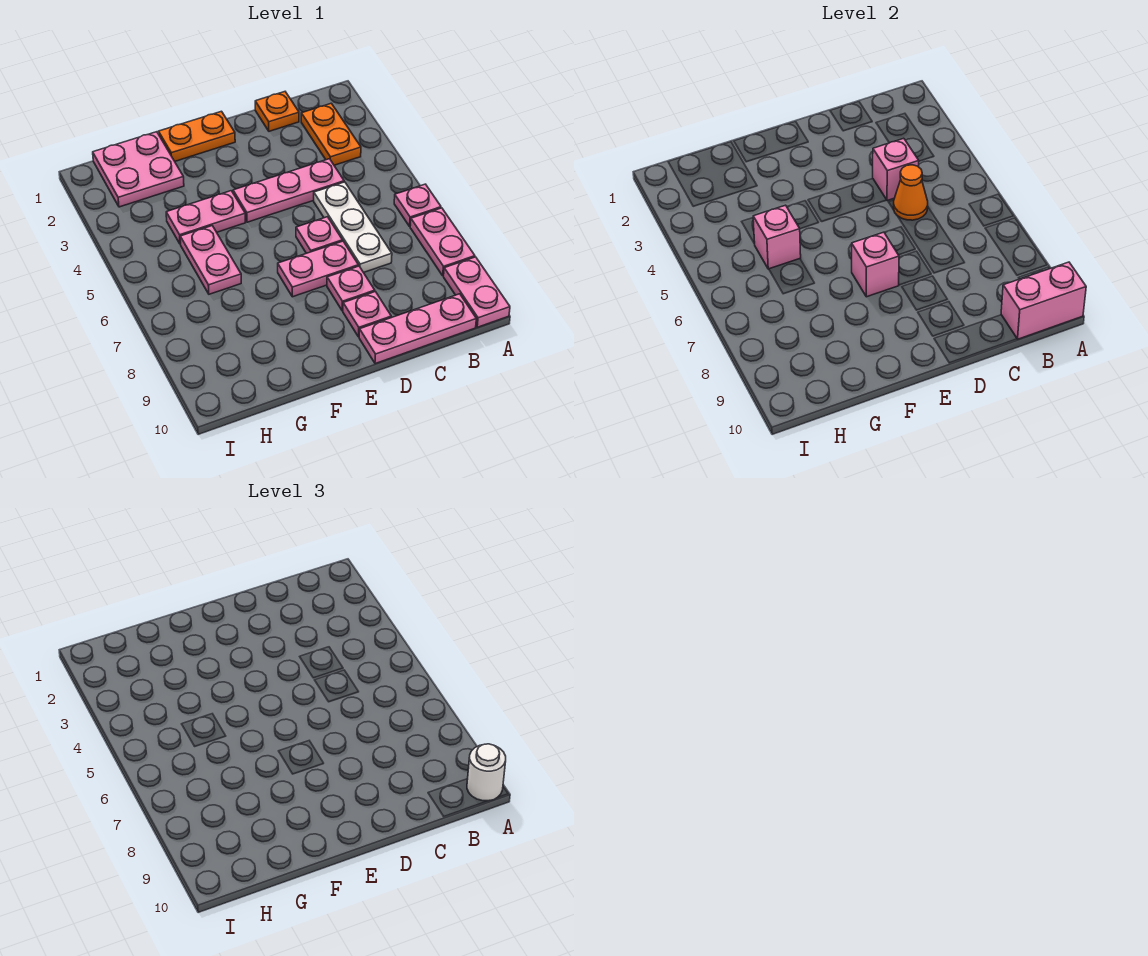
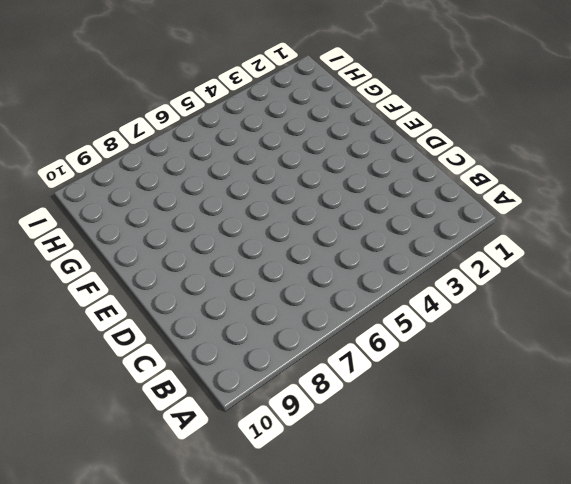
none -> pink plate A6 level 1
none -> pink plate A7:A8 level 1
none -> pink plate A9:A10 level 1

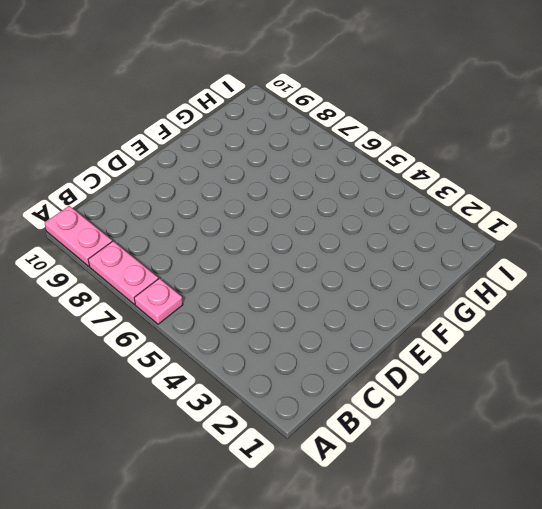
none -> orange plate B2:B3 level 1
none -> pink plate B10:D10 level 1
none -> orange plate C1 level 1

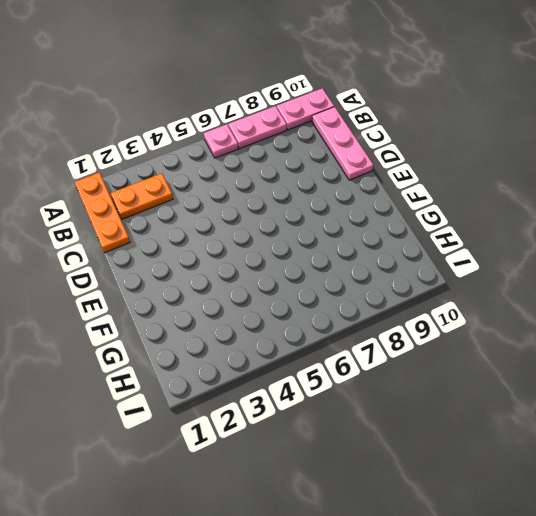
orange plate A1:C1 level 1 -> orange plate C1 level 1
none -> pink plate C4:E4 level 1
none -> white plate C5:C7 level 1
none -> pink plate D6 level 1

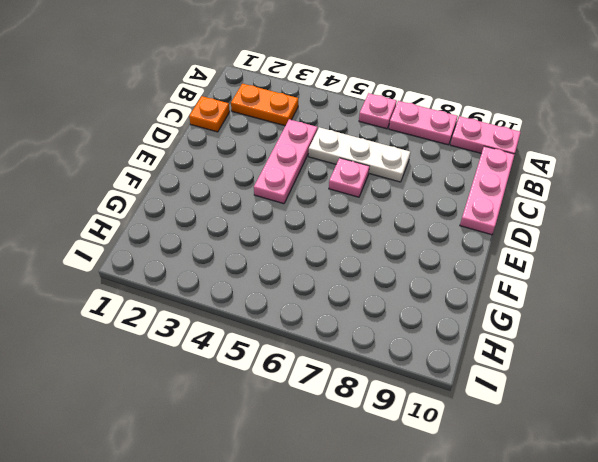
none -> pink plate D7:E7 level 1
none -> pink plate D8 level 1
none -> pink plate D9 level 1

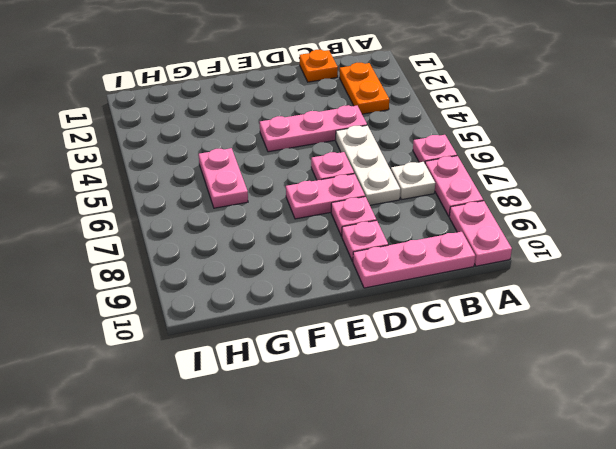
white plate B7 level 1 -> none
none -> orange plate E1:F1 level 1
none -> pink plate F4:G4 level 1
none -> pink plate G1:H2 level 1

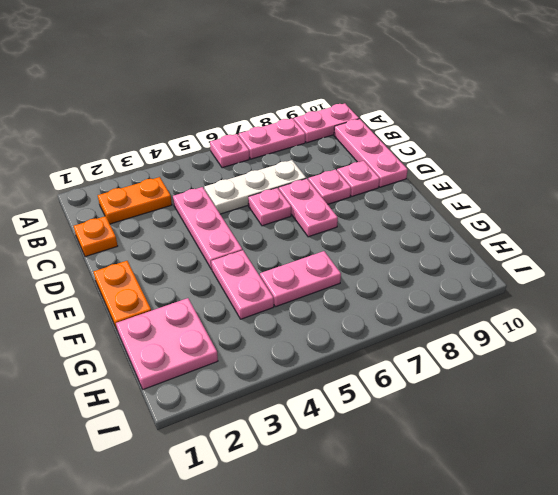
none -> pink brick A10:B10 level 2
none -> pink brick C4 level 2
none -> orange cone C5 level 2

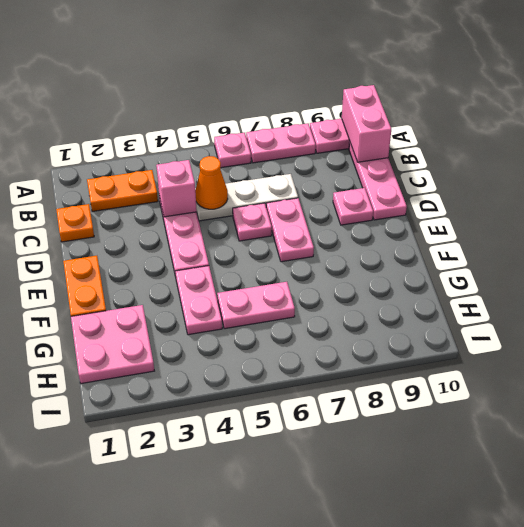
none -> pink plate D8 level 1
none -> pink brick E7 level 2
none -> pink brick G5 level 2

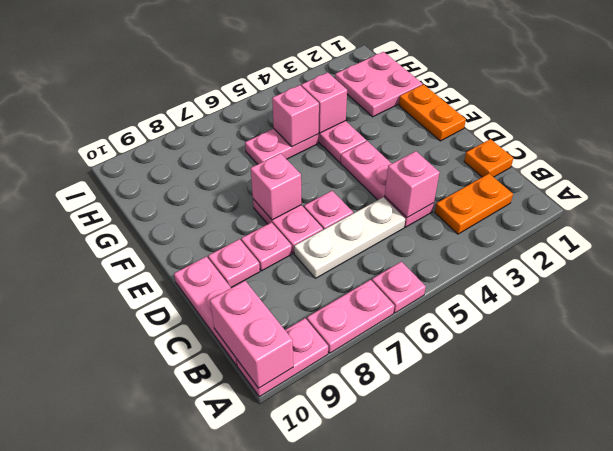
pink brick G4 level 2 -> none
none -> orange cone C5 level 2
none -> white round brick A10 level 3

